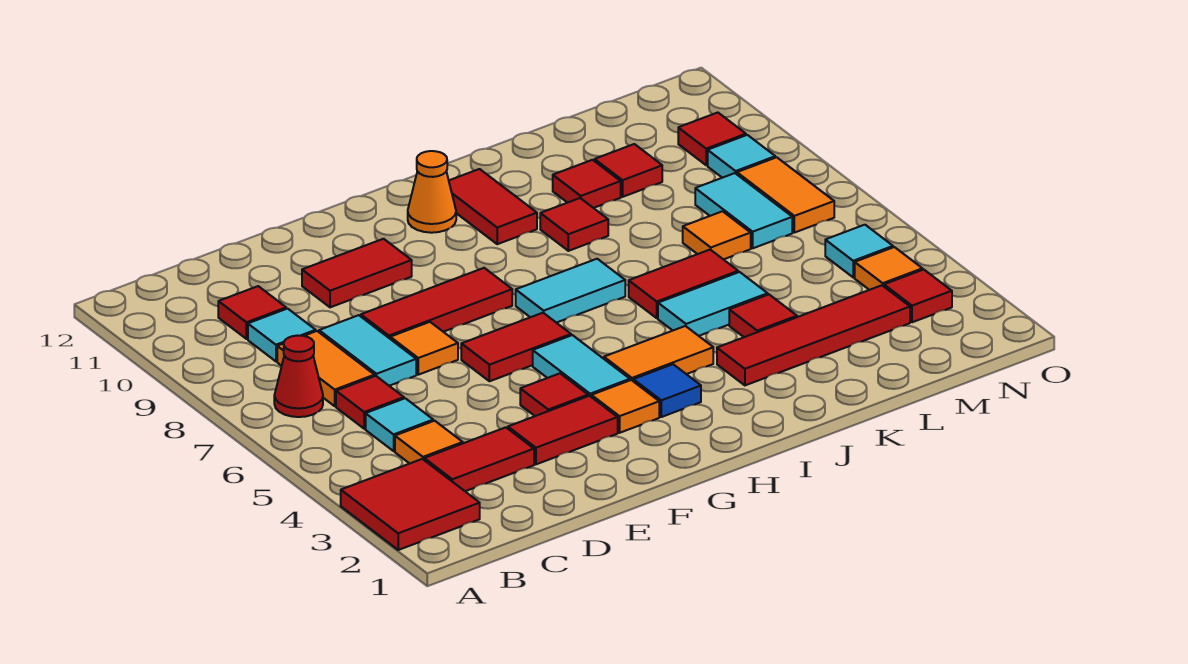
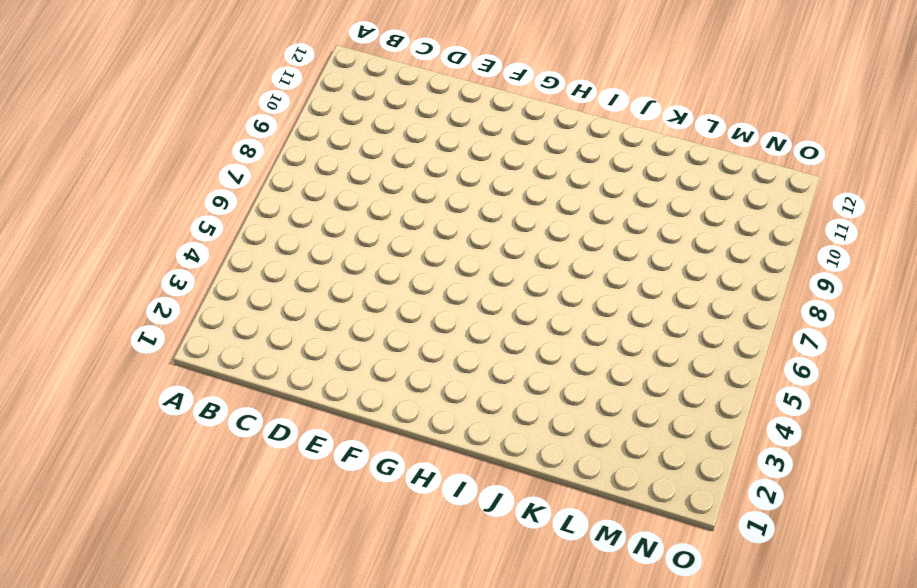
none -> red tile A2:B3 level 1
none -> red cone B7 level 1
none -> red tile C3:D3 level 1
none -> orange tile C4 level 1

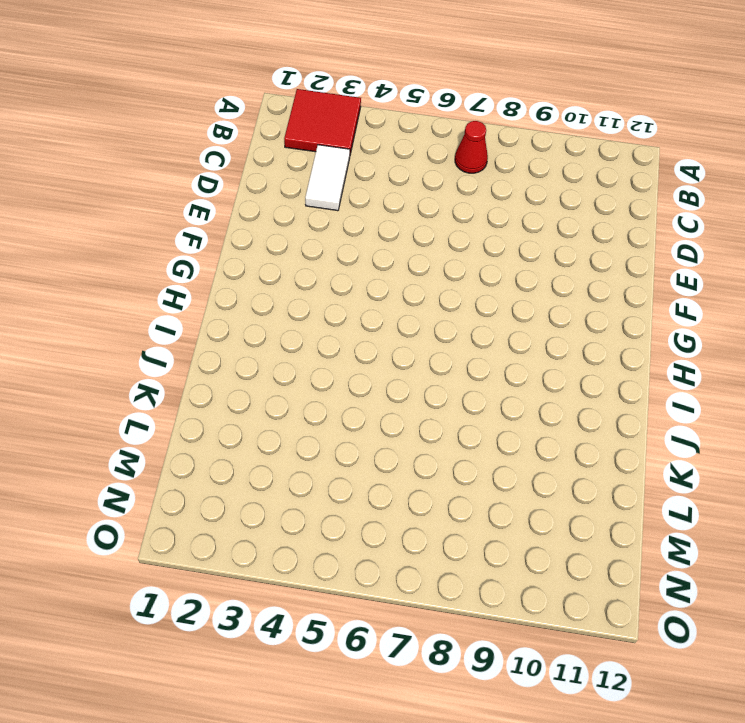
white tile C3:D3 level 1 -> red tile C3:D3 level 1
none -> orange tile C4 level 1
none -> cyan tile C5 level 1
none -> red tile C6 level 1
none -> orange tile C7:C8 level 1

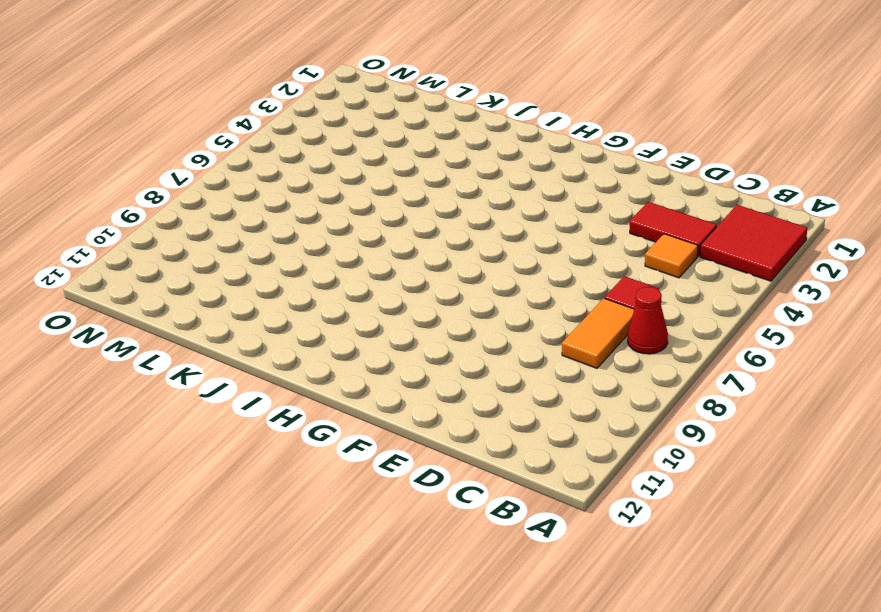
none -> cyan tile C5 level 1
none -> cyan tile C9 level 1
none -> red tile C10 level 1
none -> cyan tile D7:D8 level 1

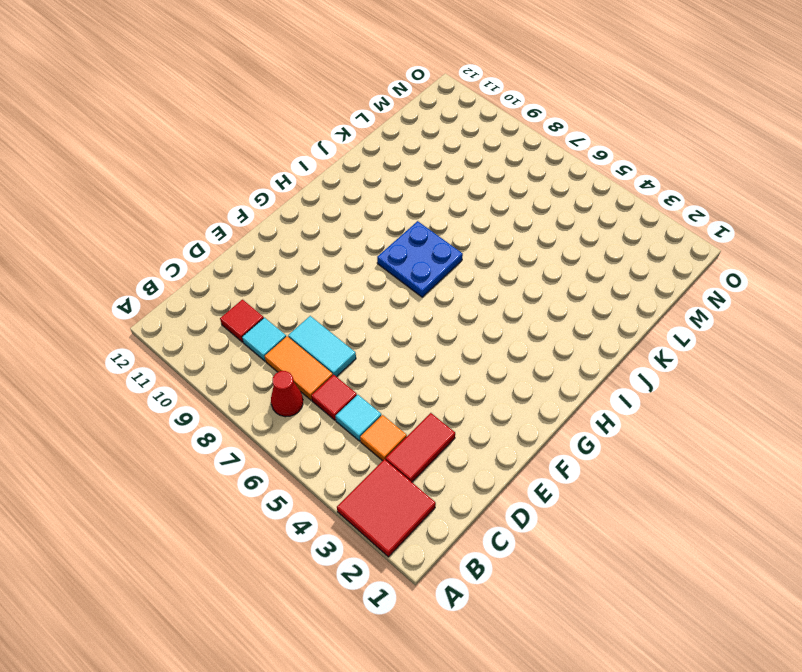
blue plate H7:I8 level 1 -> cyan tile H7:I7 level 1
none -> red tile E3:F3 level 1
none -> orange tile E7 level 1
none -> red tile E8:G8 level 1
none -> red tile E10:F10 level 1

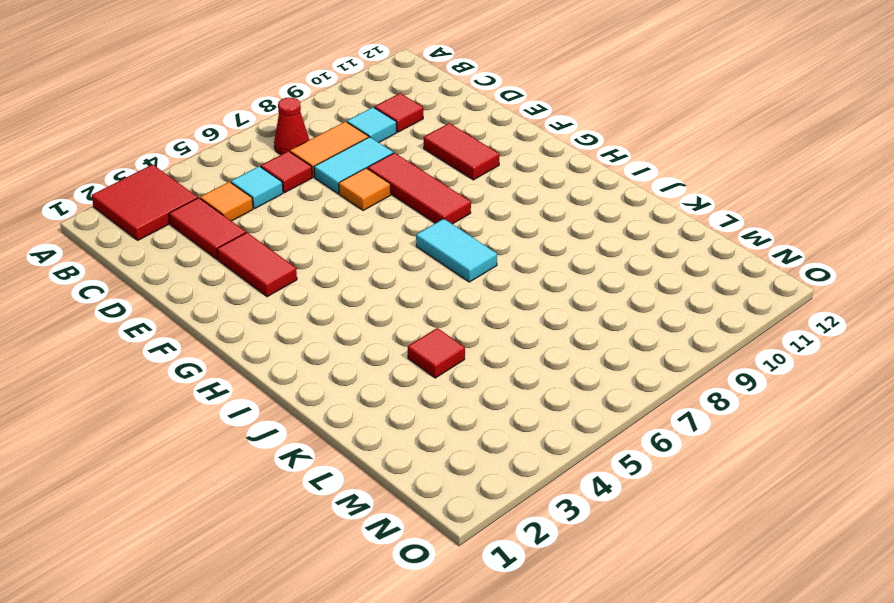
none -> red tile F4 level 1
none -> red tile F6:G6 level 1
none -> orange tile G3 level 1
none -> cyan tile G4:G5 level 1

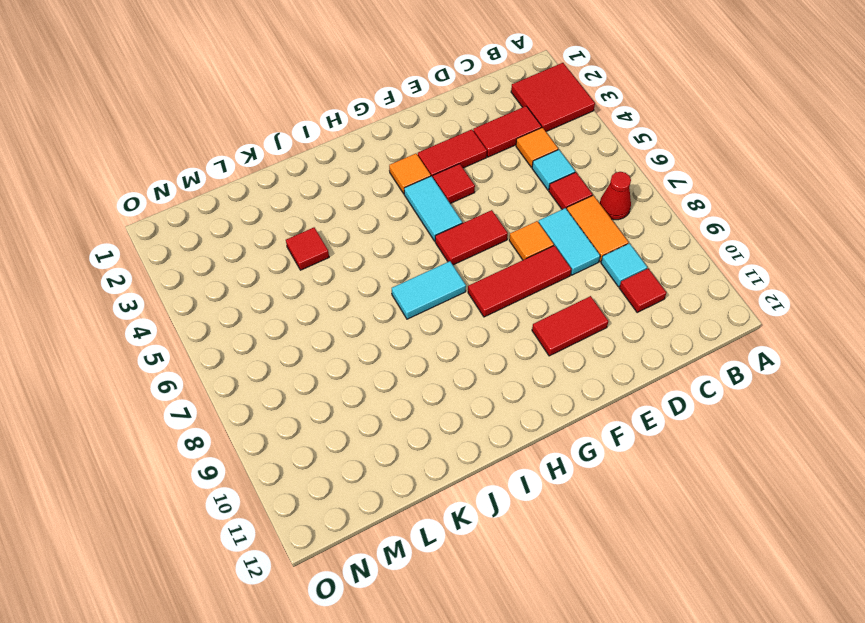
none -> blue tile H3 level 1
none -> orange tile H4:I4 level 1
none -> orange cone H11 level 1
none -> red tile I10:I11 level 1

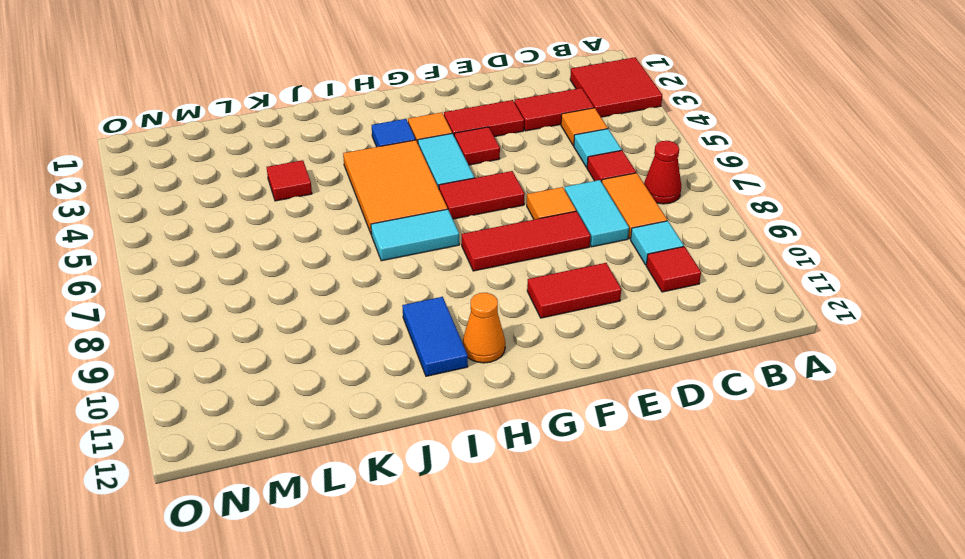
orange tile H4:I6 level 1 -> orange tile H4:I4 level 1
blue tile I10:I11 level 1 -> red tile I10:I11 level 1
none -> red tile J3:M3 level 1
none -> cyan tile J5:K5 level 1
none -> red tile J6:K6 level 1
none -> red tile J9 level 1

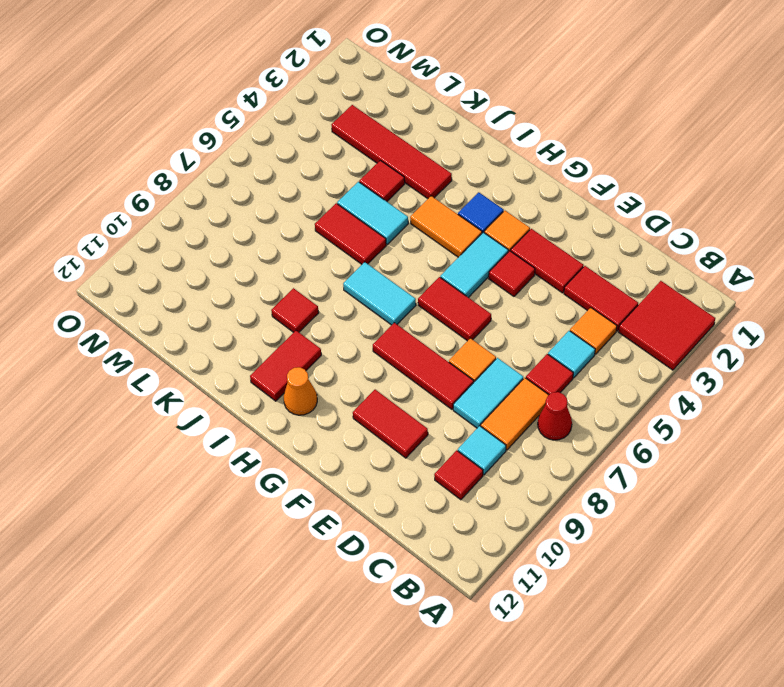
none -> red tile K10 level 1
none -> orange tile L7 level 1
none -> red tile L10 level 1
none -> cyan tile M7:M8 level 1

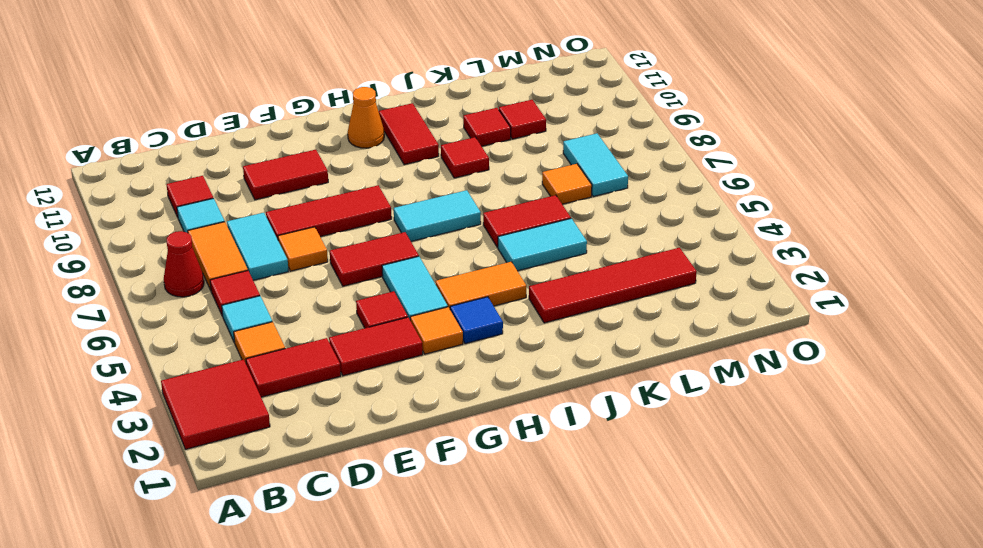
none -> red tile K4 level 1
none -> red tile N3 level 1
none -> orange tile N4 level 1
none -> cyan tile N5 level 1

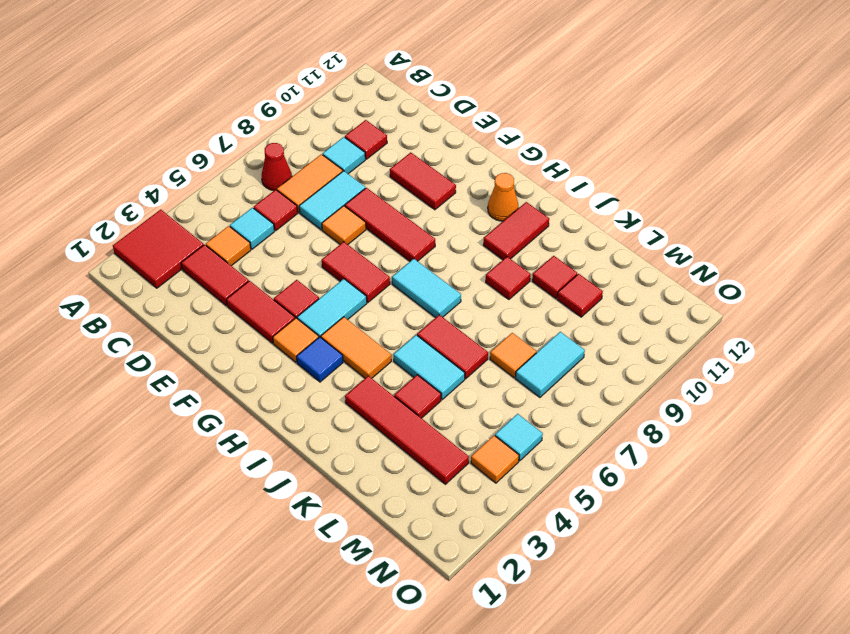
none -> red tile N3 level 1
none -> orange tile N7:N8 level 1
none -> cyan tile N9 level 1
none -> red tile N10 level 1

